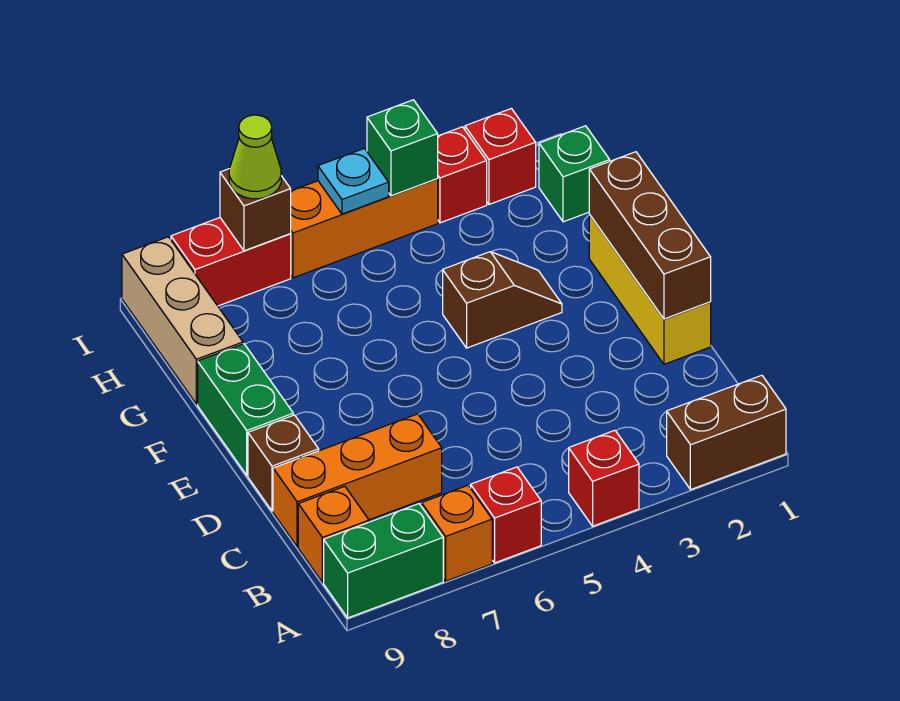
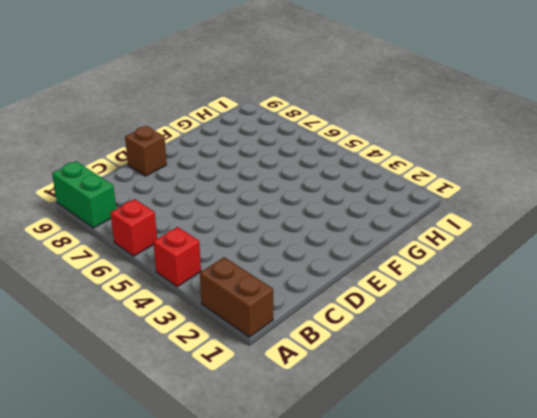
none -> orange brick A7 level 1
none -> orange brick B9 level 1
none -> orange brick C7:C9 level 1

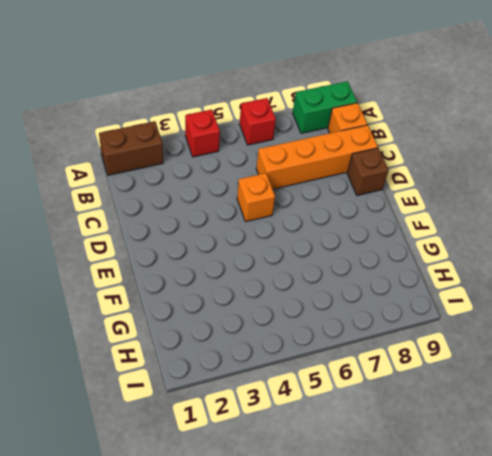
orange brick C6:C9 level 1 -> orange brick C7:C9 level 1
orange brick D5 level 1 -> orange brick A7 level 1
none -> yellow brick D1:F1 level 1
none -> green brick E9:F9 level 1
none -> brown slope F3:F4 level 1 top 4

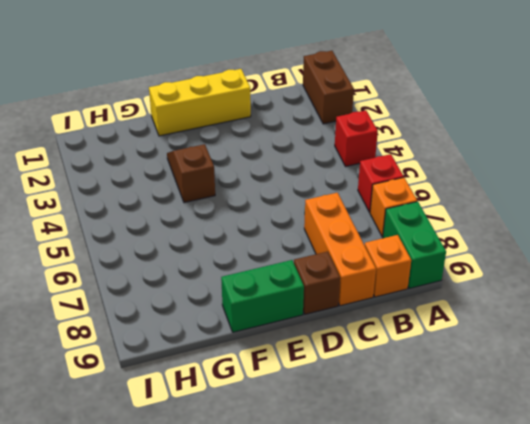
none -> tan brick G9:I9 level 1
none -> green brick H1 level 1
none -> red brick I2 level 1

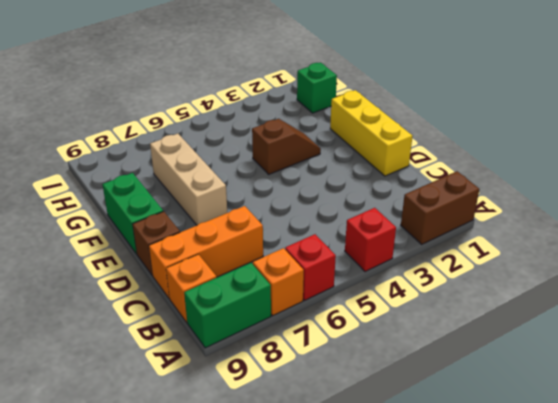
tan brick E7:G7 level 1 -> tan brick G9:I9 level 1
none -> red brick I2 level 1
none -> red brick I3 level 1
none -> orange brick I4:I6 level 1

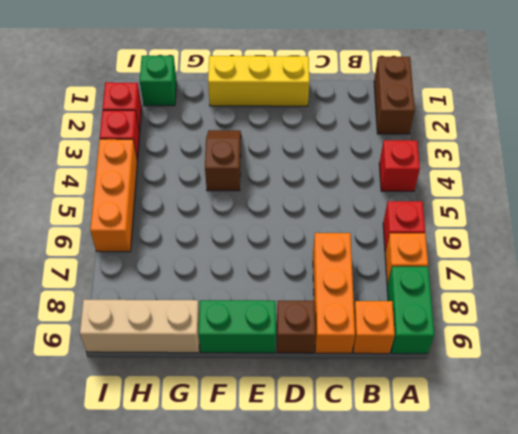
none -> red brick I7:I8 level 1
none -> brown brick D1:F1 level 2
none -> green brick I4 level 2

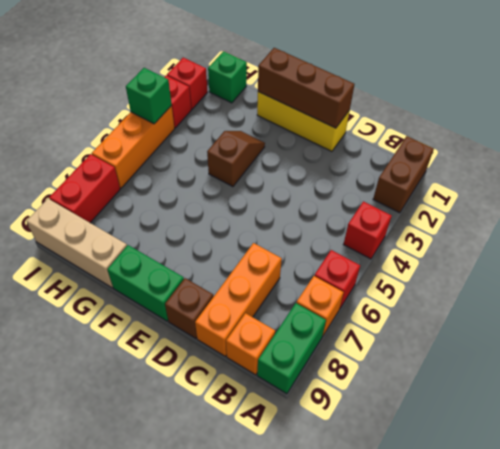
none -> cyan plate I5 level 2
none -> brown brick I7 level 2
none -> lime cone I7 level 3

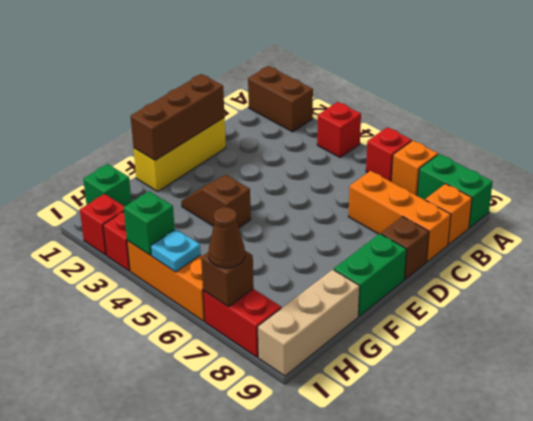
brown cone I7 level 3 -> lime cone I7 level 3

